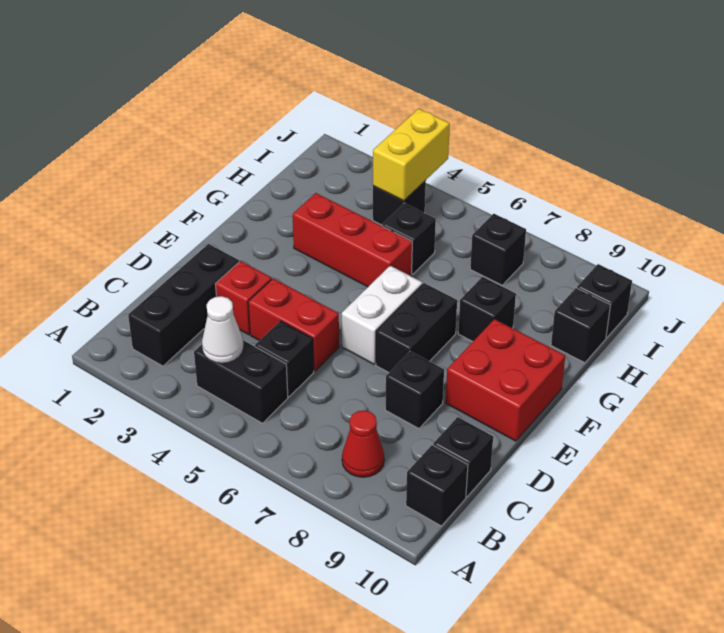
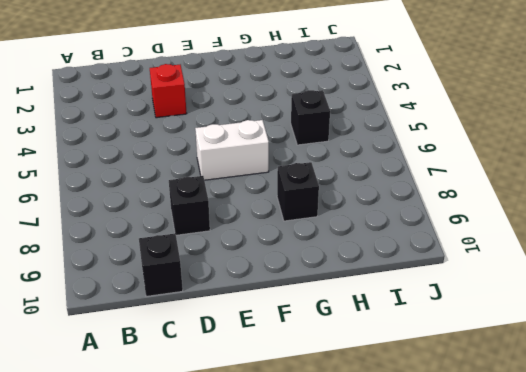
none -> black brick B2:D2 level 1
none -> black brick B4:B5 level 1
none -> red cone B8 level 1

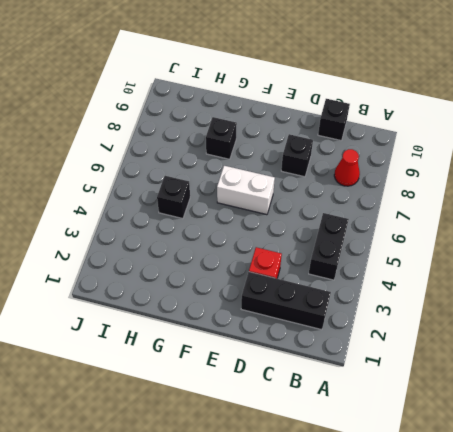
none -> black brick B10 level 1
none -> black brick C5 level 1
none -> red brick D4:D5 level 1

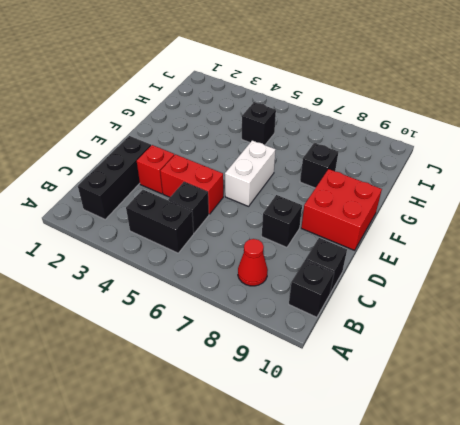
none -> black brick E7:F7 level 1
none -> red brick G3:G5 level 1
none -> black brick H10 level 1

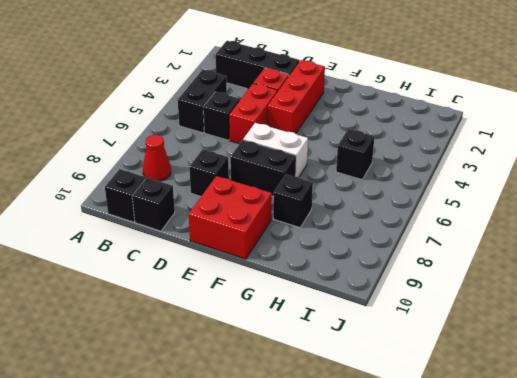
red brick E2:E4 level 1 -> red brick G3:G5 level 1
none -> black brick H10 level 1
none -> black brick I4 level 1
none -> black brick I7 level 1

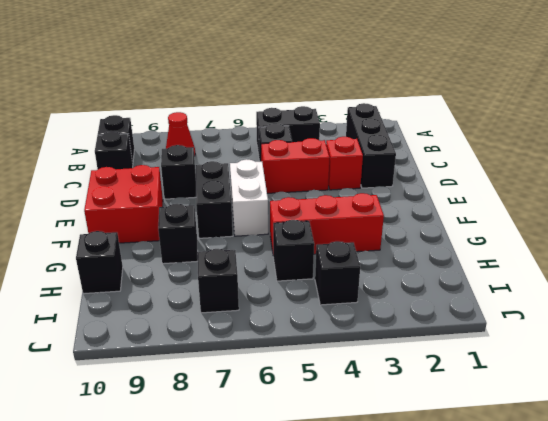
none -> black brick I10 level 1
none -> white cone B4 level 2
none -> yellow brick I4:J4 level 2

